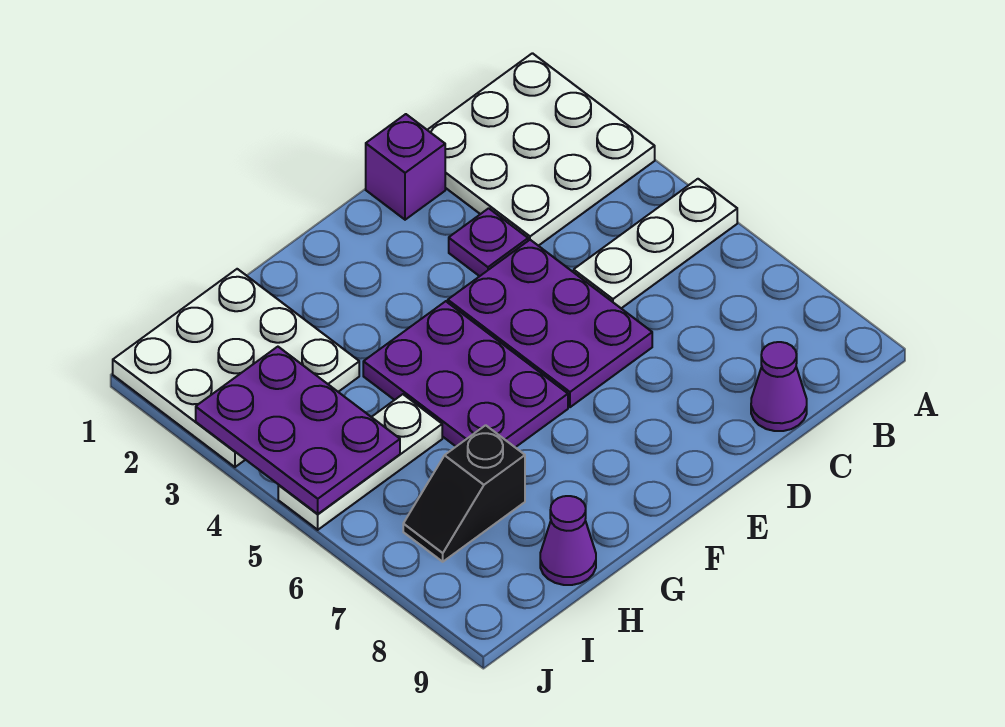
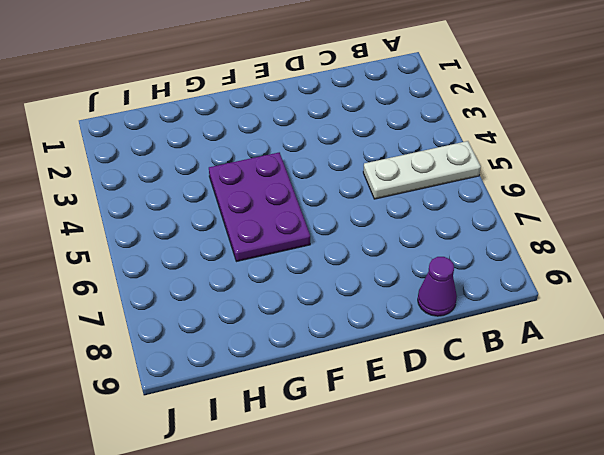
none -> white plate A1:C3 level 1
none -> purple brick D1 level 1
none -> purple plate D3 level 1

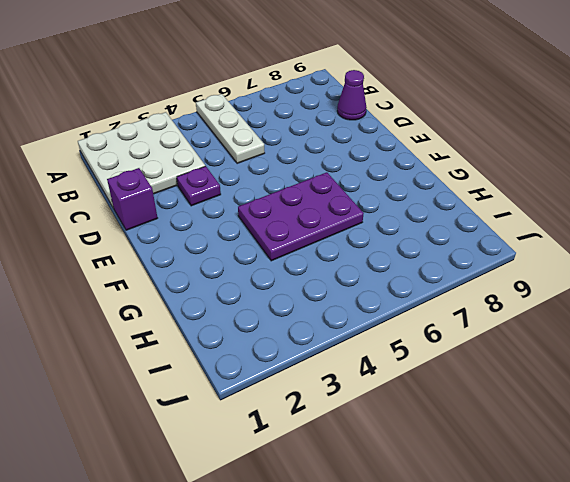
none -> purple plate D4:E6 level 1
none -> white plate H1:J3 level 1
none -> white plate H5:J5 level 1

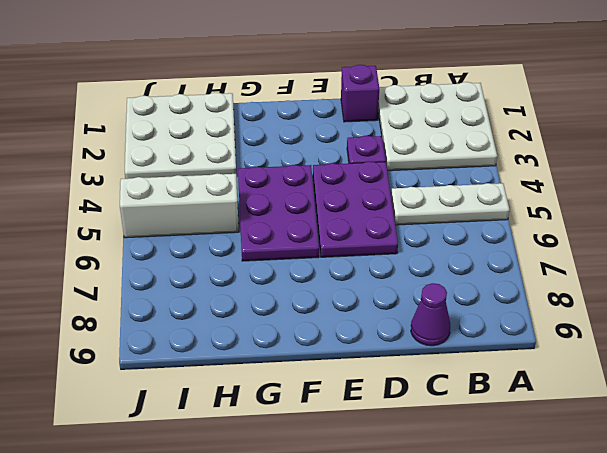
white brick H5:J5 level 1 -> white plate H5:J5 level 1
none -> black slope H7:I7 level 1 top H
none -> purple cone H9 level 1
none -> purple plate I3:J5 level 2

